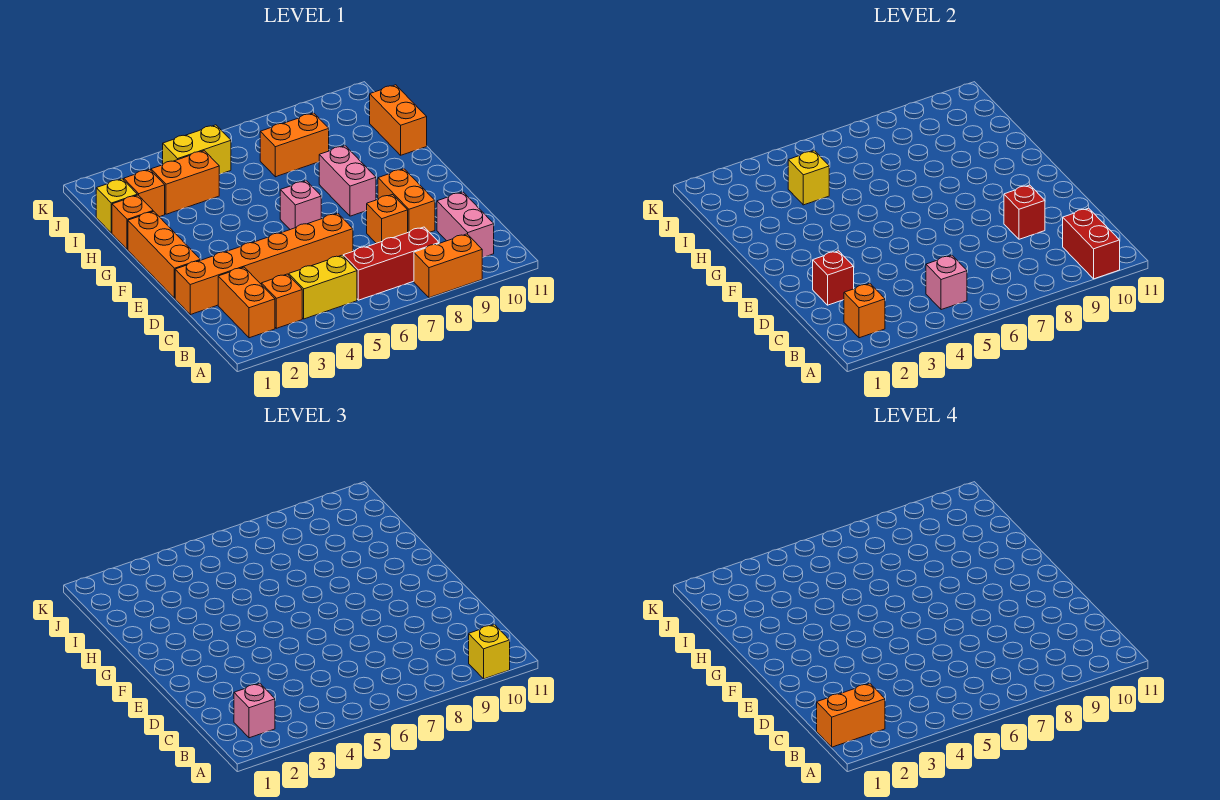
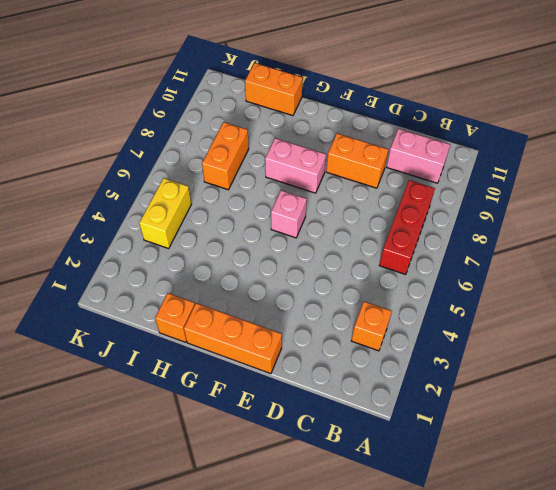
none -> orange brick A8:A9 level 1
none -> orange brick B2:C2 level 1
none -> yellow brick B4:B5 level 1

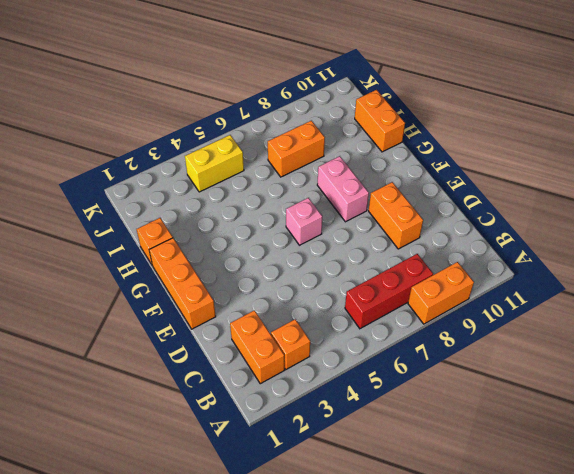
none -> yellow brick B4:B5 level 1
none -> pink brick B10:C10 level 1
none -> orange brick D1:D6 level 1

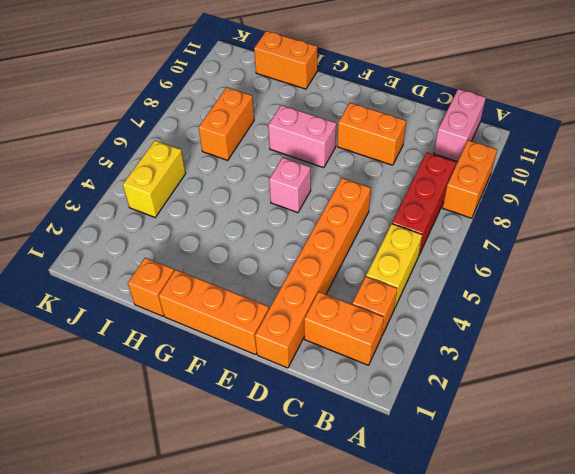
pink brick B10:B11 level 1 -> pink brick B10:C10 level 1
none -> orange brick D8 level 1
none -> yellow brick I1 level 1
none -> orange brick I2 level 1

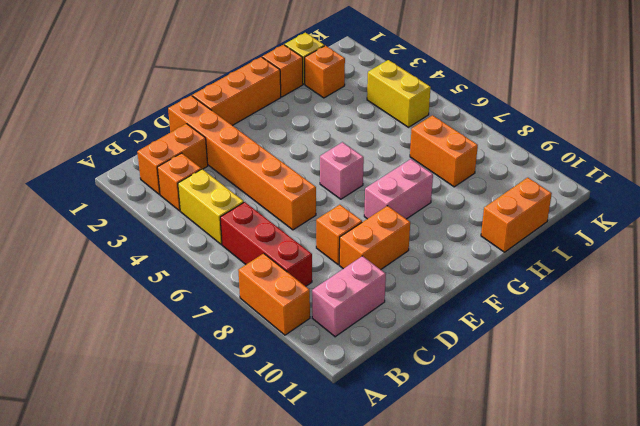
none -> orange brick I3:I4 level 1
none -> red brick A10:B10 level 2
none -> orange brick B2 level 2

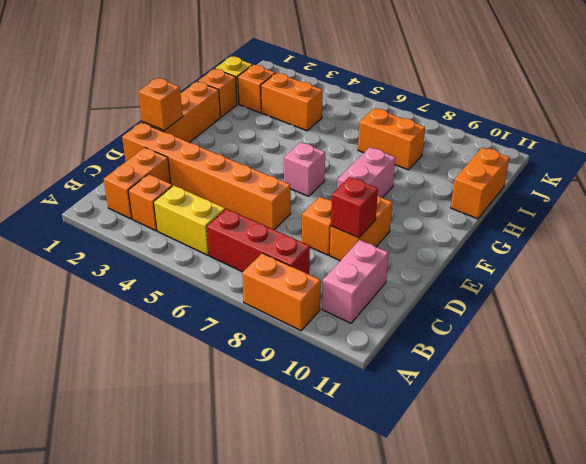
orange brick E1 level 2 -> orange brick B2 level 2
none -> yellow brick J4:J5 level 1
none -> red brick A10:B10 level 2
none -> pink brick B5 level 2

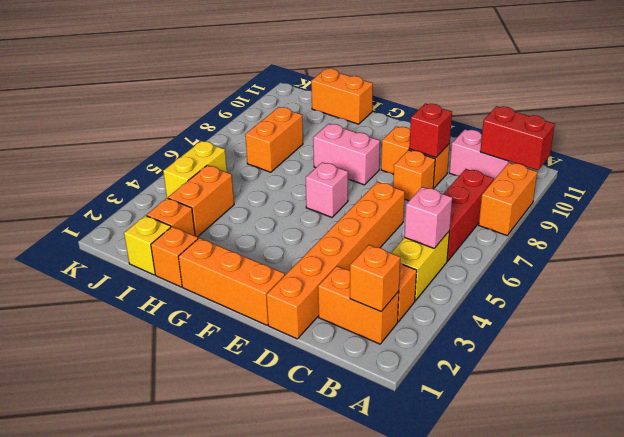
none -> red brick D2 level 2
none -> yellow brick I4 level 2
none -> yellow brick A10 level 3

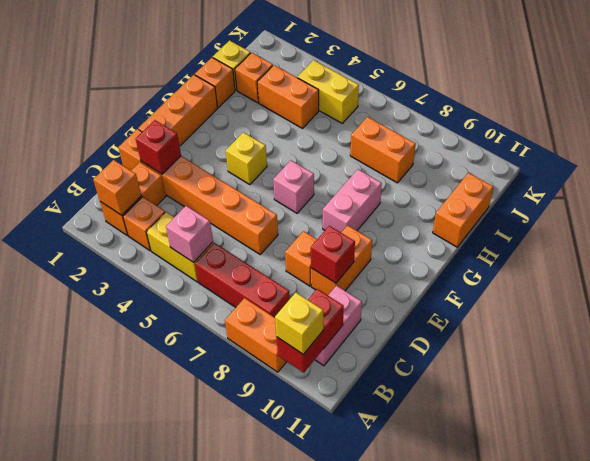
yellow brick F4 level 1 -> yellow brick I4 level 2
none -> pink brick B2 level 3
none -> orange brick B1:B2 level 4

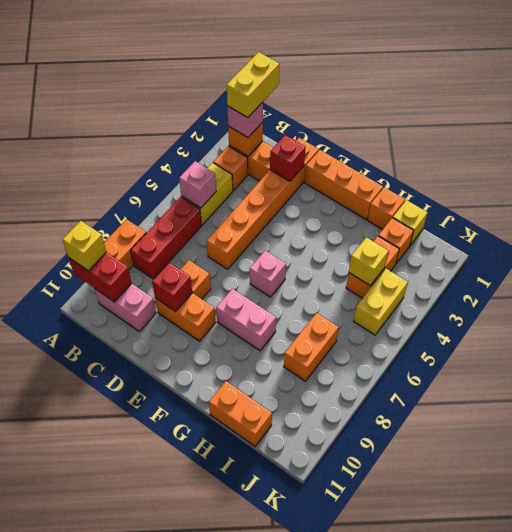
yellow brick B1:B2 level 4 -> orange brick B1:B2 level 4

